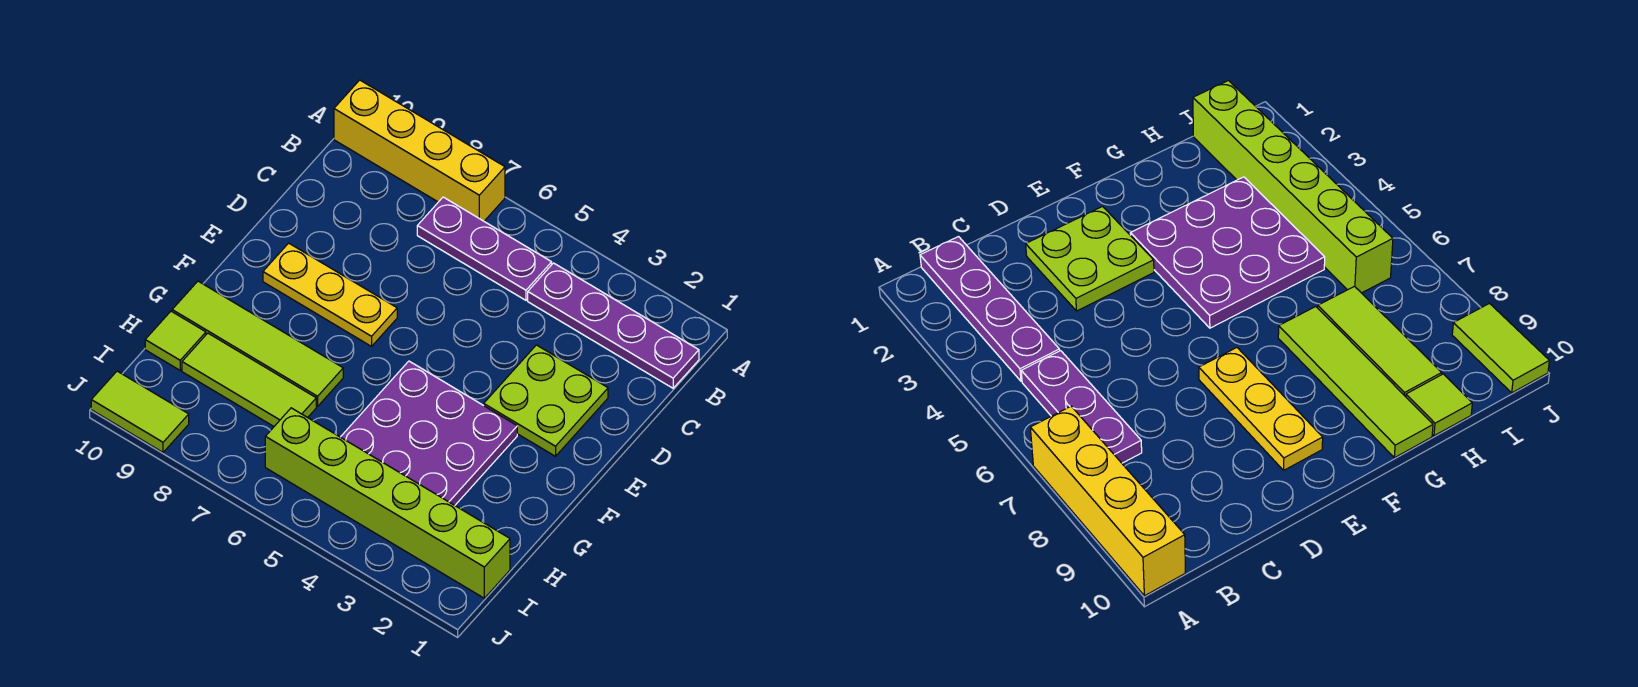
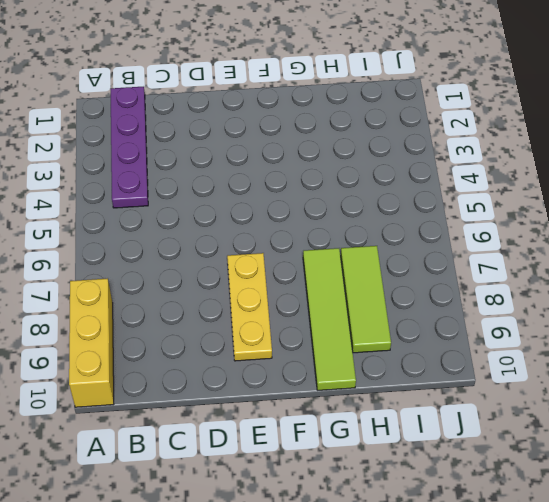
yellow brick A8:A10 level 1 -> yellow brick A7:A10 level 1
none -> purple plate B5:B7 level 1
none -> lime plate D2:E3 level 1

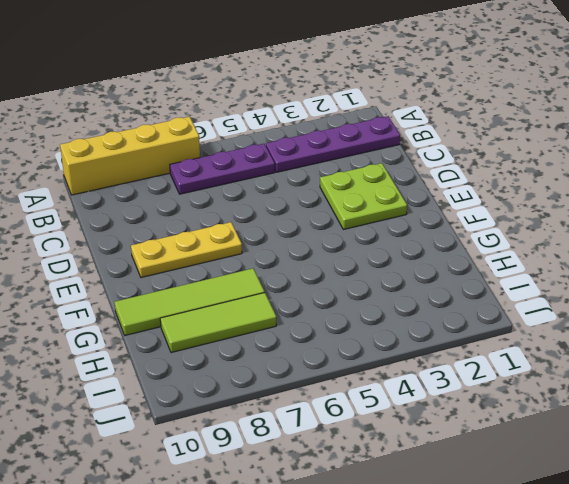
none -> purple plate F3:H5 level 1
none -> lime tile H10 level 1

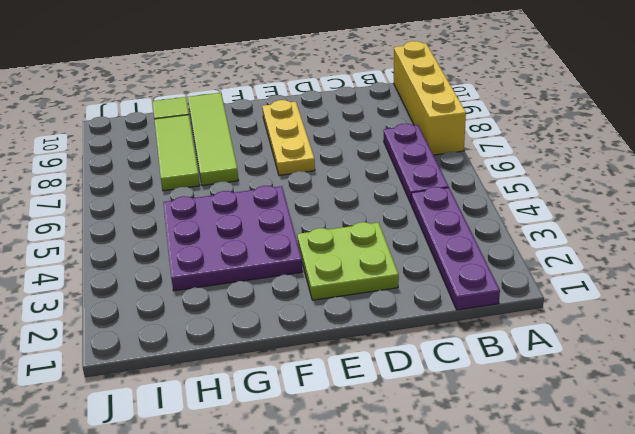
none -> lime brick I1:I6 level 1
none -> lime tile J9:J10 level 1

